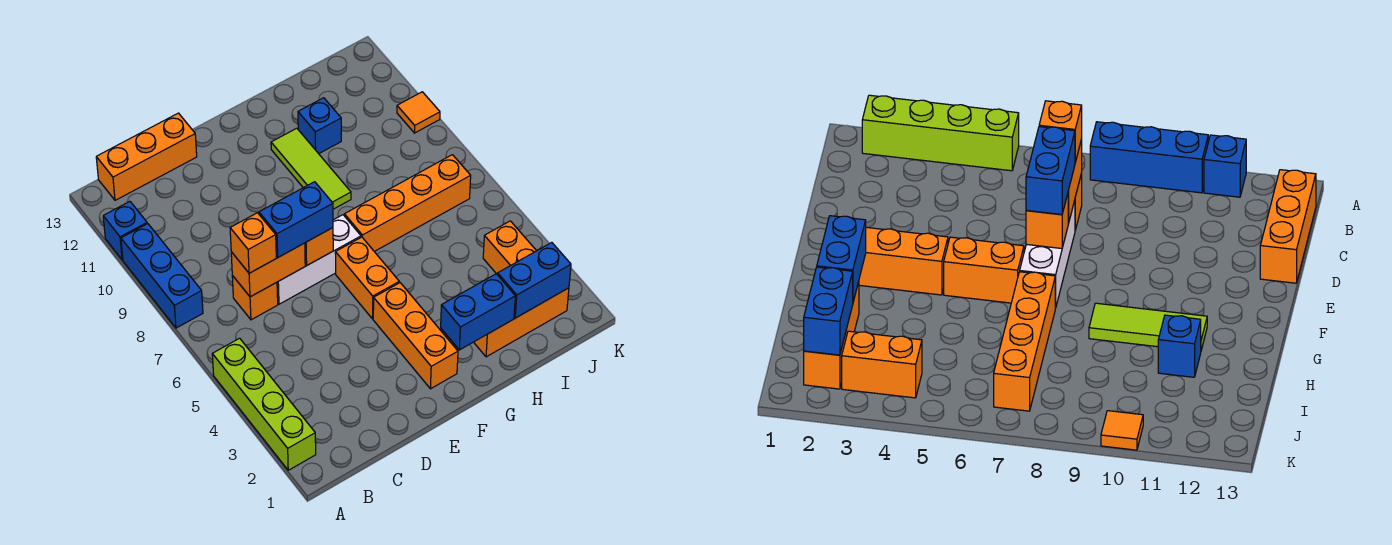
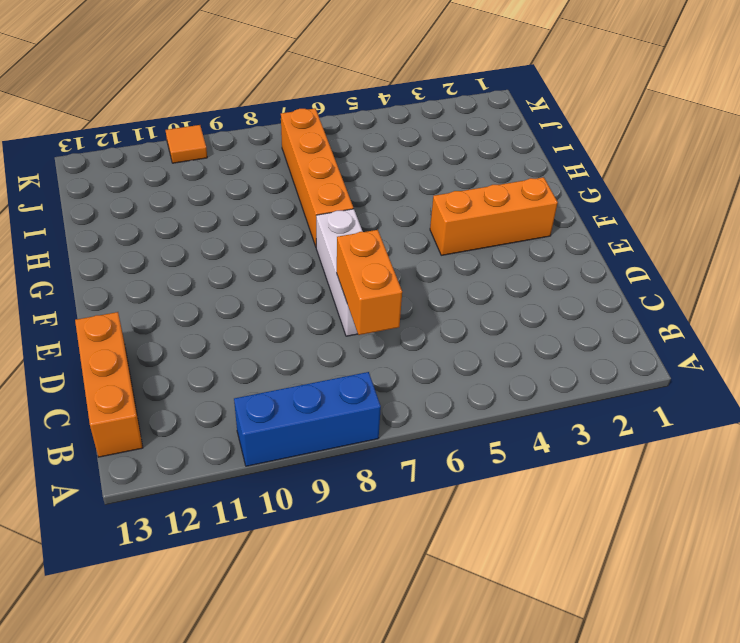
none -> lime brick A2:A5 level 1
none -> blue brick A11 level 1
none -> orange brick C7 level 1

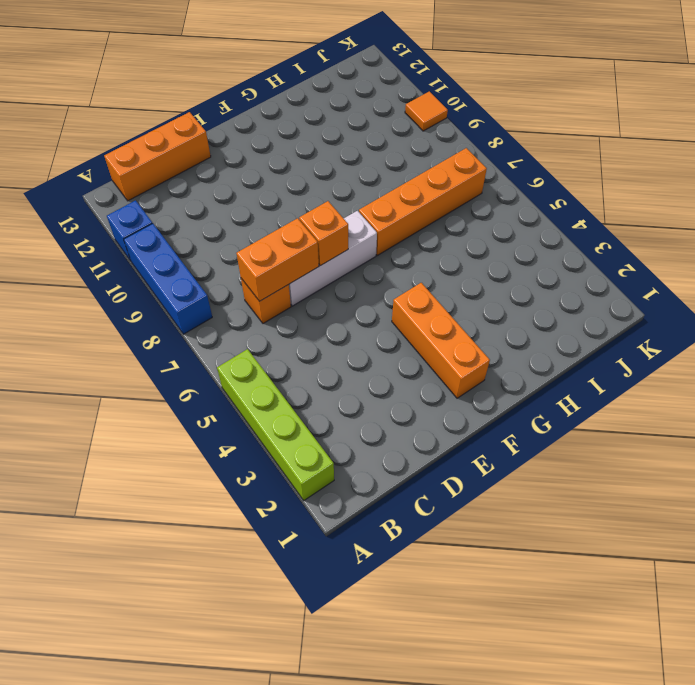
none -> orange brick F5:F6 level 1
none -> lime tile G9:G11 level 1
none -> orange brick H2:J2 level 1

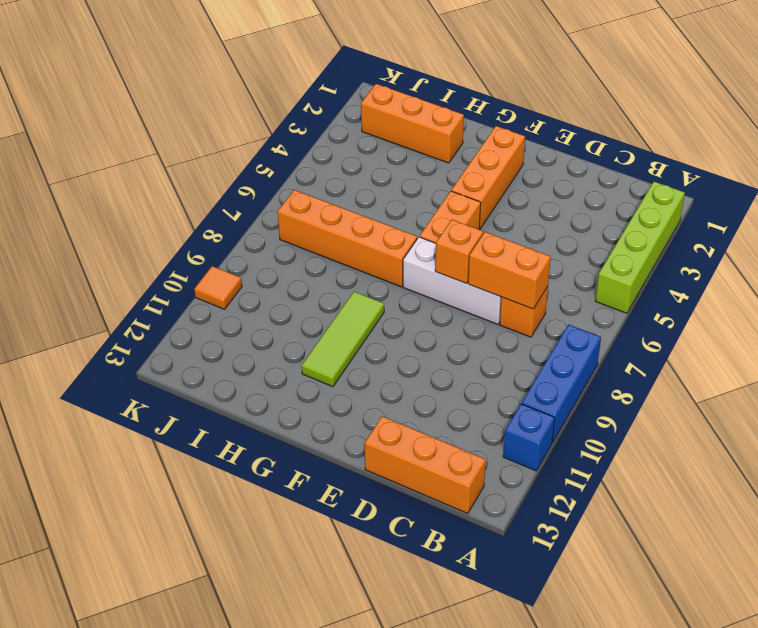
none -> blue brick H11 level 1
none -> orange brick J3:J4 level 1
none -> blue brick G2:H2 level 2

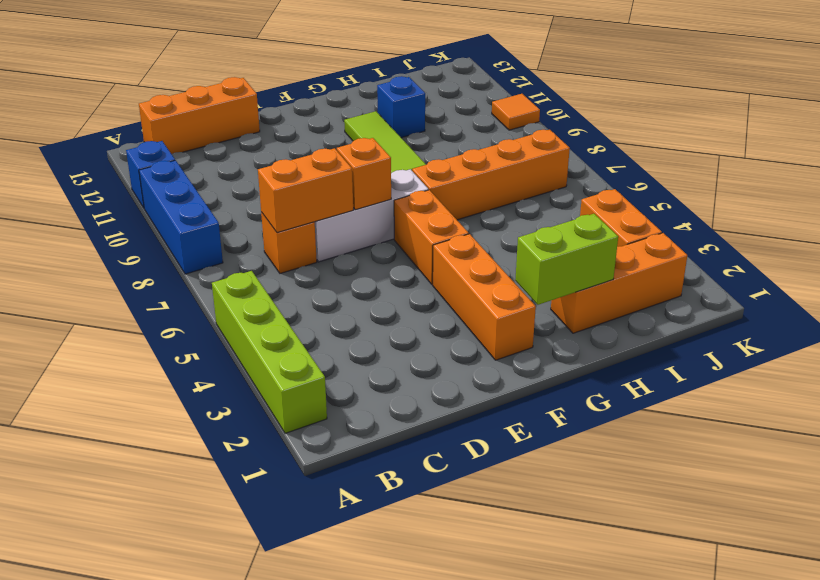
lime brick G2:H2 level 2 -> blue brick G2:H2 level 2
none -> blue brick I2:J2 level 2
none -> orange brick C7 level 3
none -> blue brick D7:E7 level 3

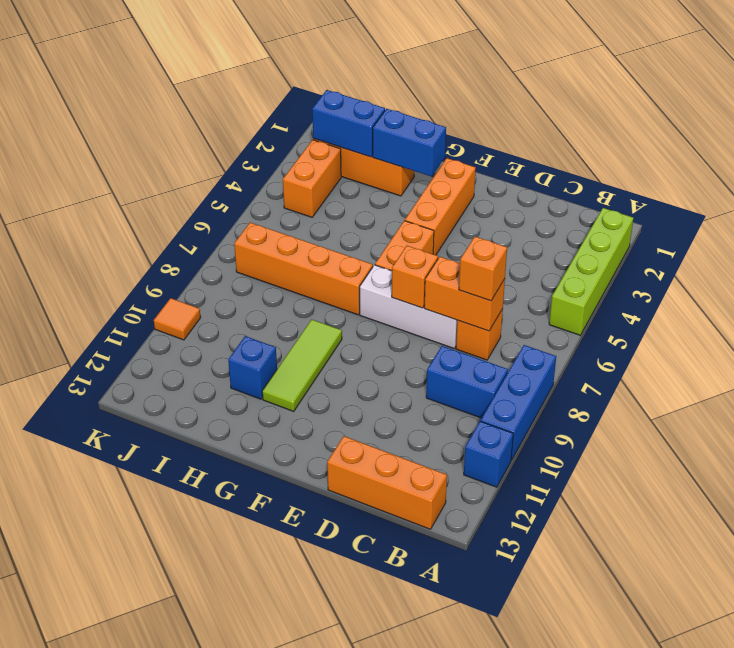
blue brick B9:C9 level 1 -> blue brick D7:E7 level 3

